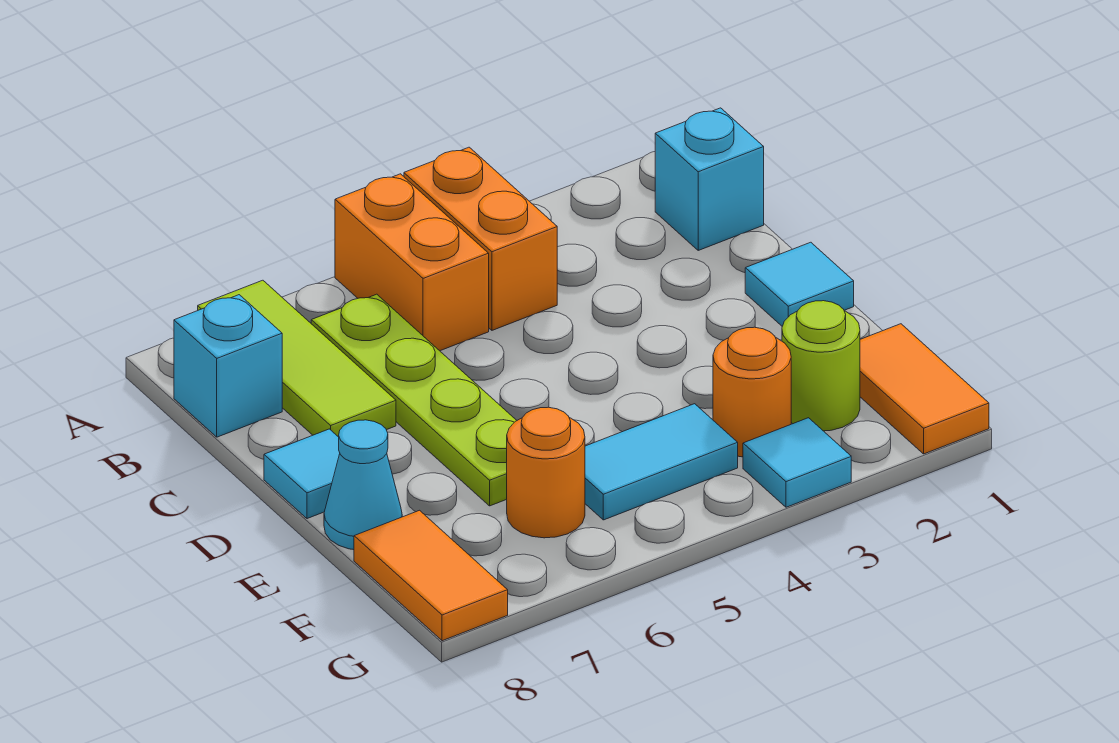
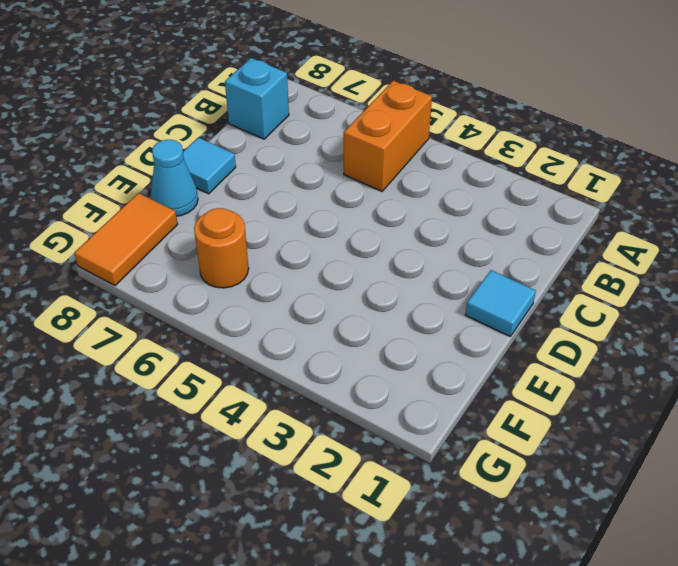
none -> orange brick A4:B4 level 1
none -> lime tile A7:C7 level 1
none -> cyan brick B1 level 1

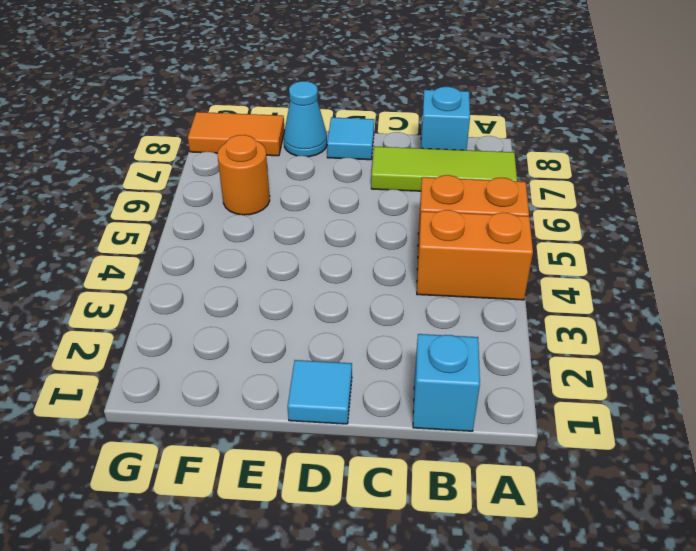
none -> lime plate B6:E6 level 1
none -> orange tile F1:G1 level 1
none -> lime round brick F2 level 1

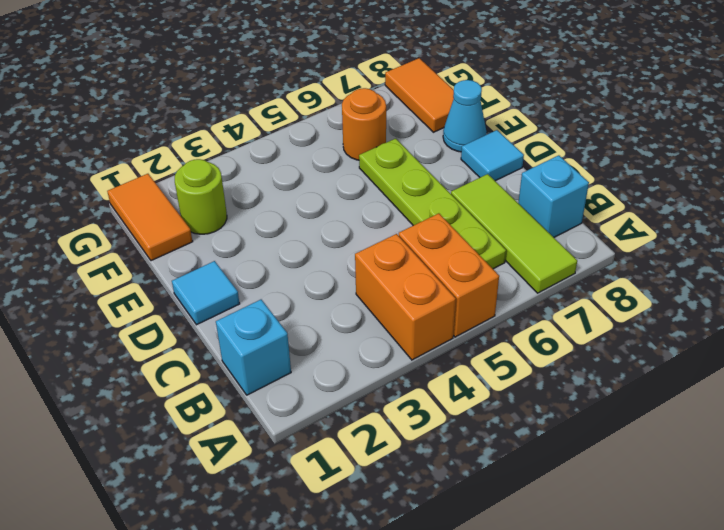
none -> orange round brick F3 level 1
none -> cyan tile F4:F5 level 1
none -> cyan tile G3 level 1

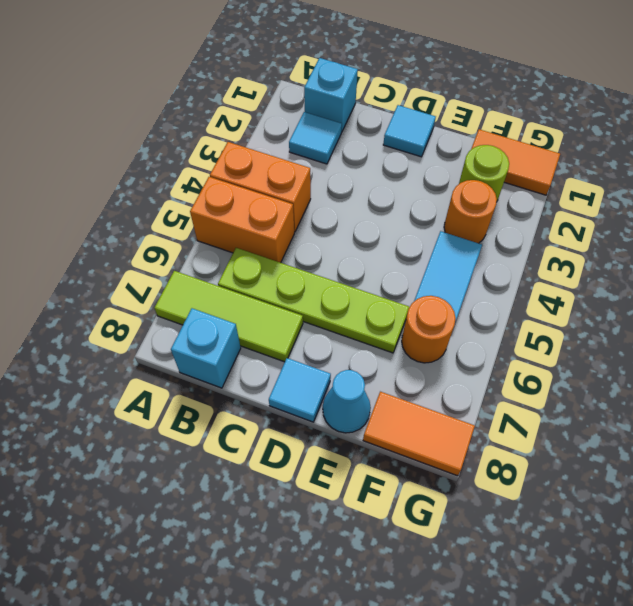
cyan tile B2 level 1 -> cyan tile G3 level 1

